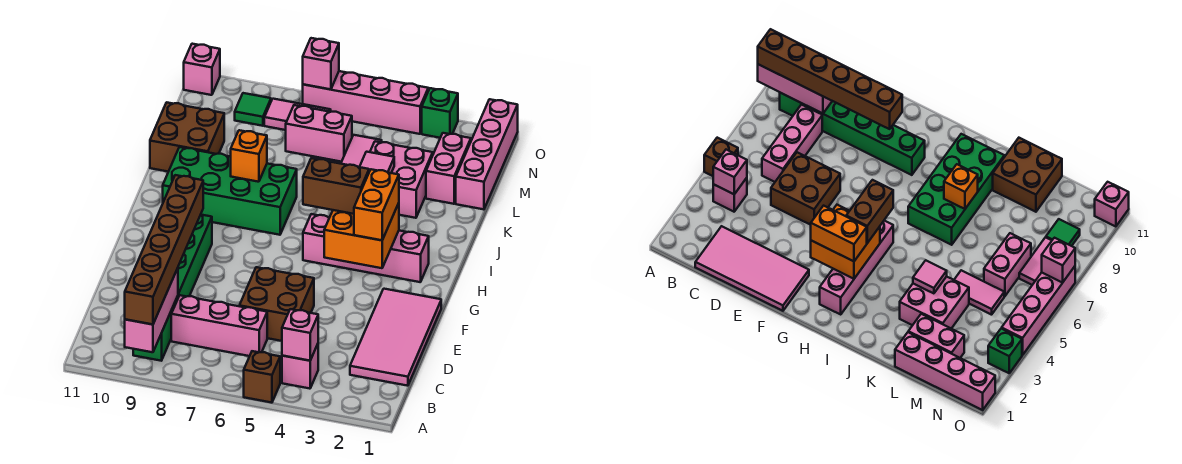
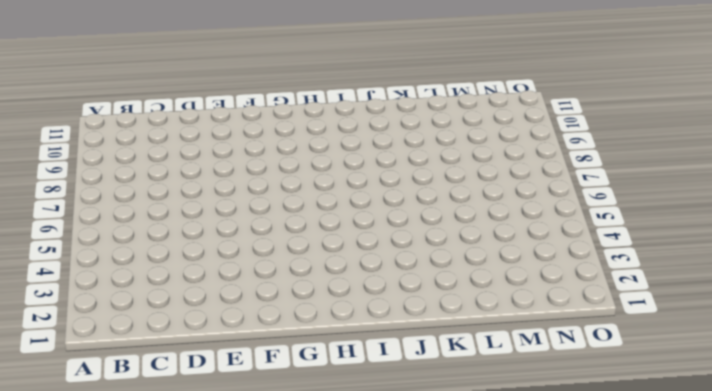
none -> brown brick A5 level 1
none -> pink brick B4 level 1
none -> green brick B9:G9 level 1

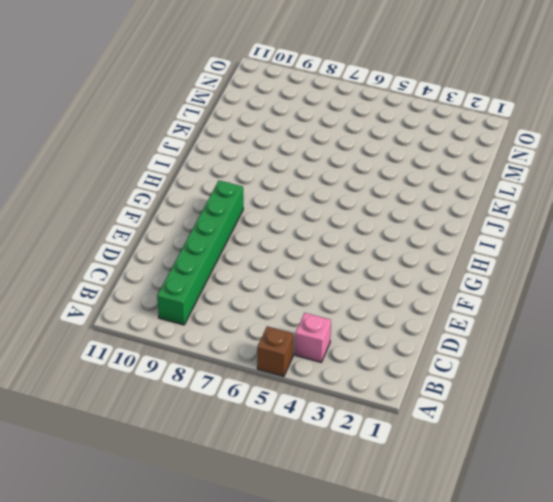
none -> pink tile C1:F2 level 1
none -> pink brick C6:C8 level 1
none -> brown brick D5:E6 level 1

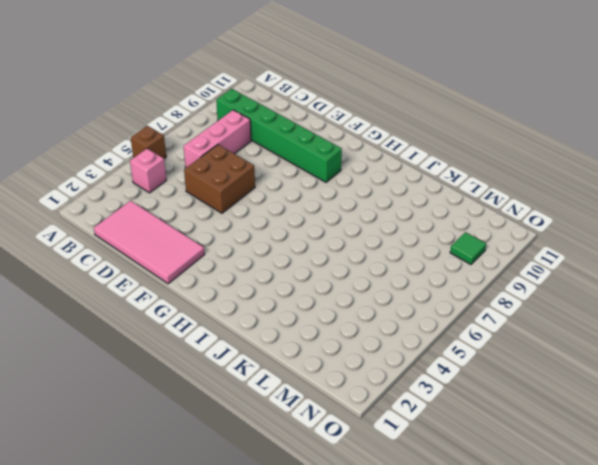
none -> pink brick H2:H5 level 1
none -> green brick I7:J10 level 1
none -> pink brick K3:L4 level 1

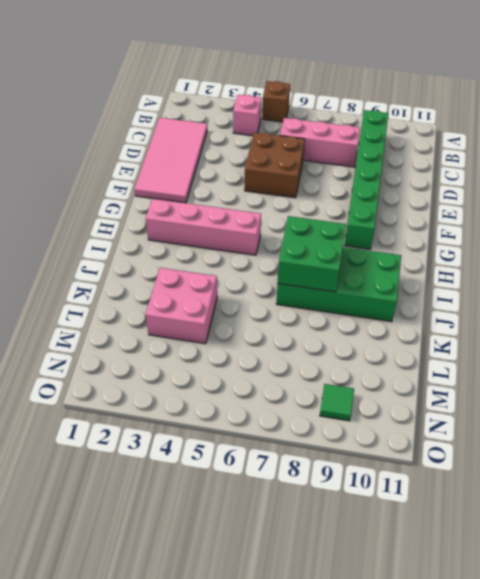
green brick I7:J8 level 2 -> orange brick J8 level 2
none -> brown brick K10:L11 level 1
none -> pink brick L1:O1 level 1
none -> pink brick L2:M2 level 1

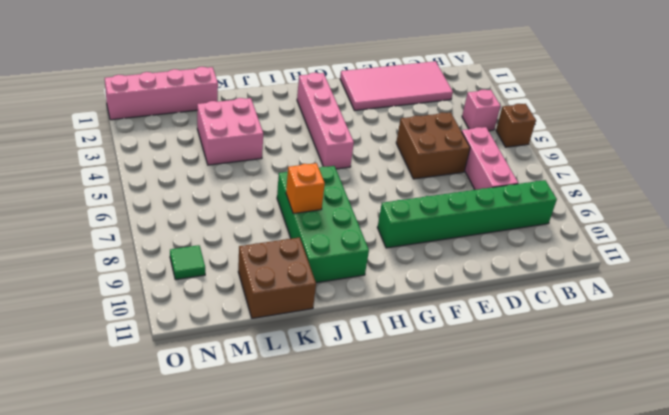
none -> pink brick L2:M2 level 1
none -> pink tile L5:M5 level 1
none -> pink brick M6:M7 level 1

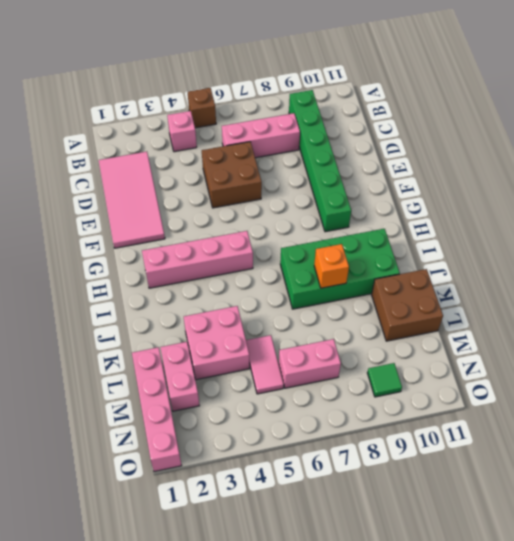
none -> pink tile N7:N8 level 1
none -> green brick O3 level 1
none -> pink brick O4:O7 level 1

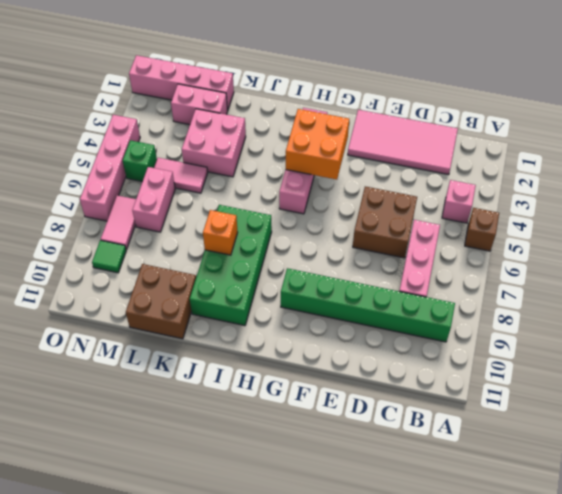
green brick N5 level 1 -> green brick O3 level 1
none -> pink brick O11 level 1
none -> pink brick A9:C9 level 2
none -> pink brick B4 level 2

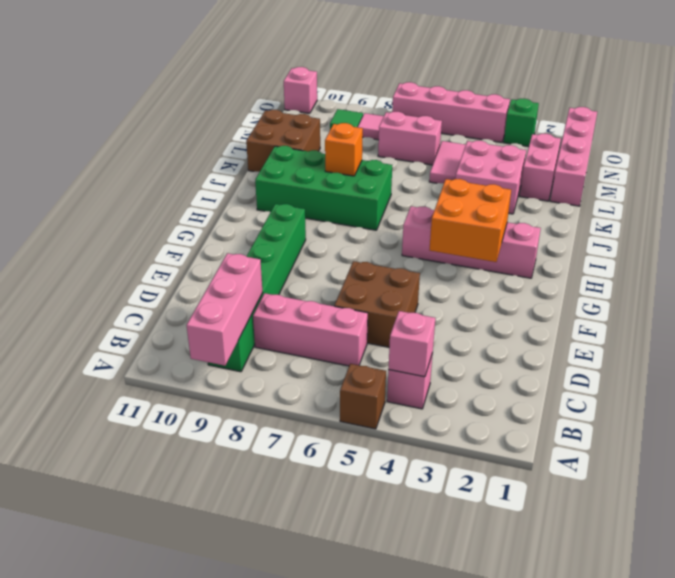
none -> pink tile C1:F2 level 1
none -> pink tile K4 level 2
none -> pink brick O7 level 2

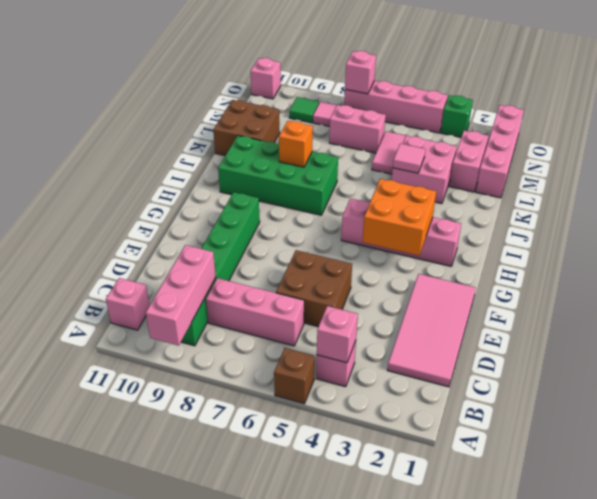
pink brick B11 level 1 -> none
none -> brown brick A9:F9 level 3
none -> orange brick G3:H3 level 3
none -> brown brick H4:H5 level 3

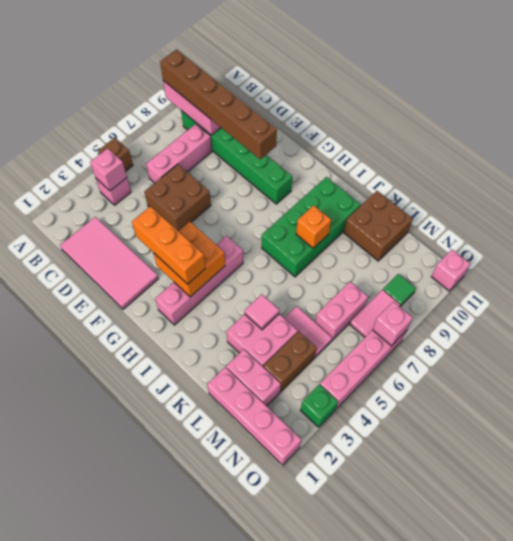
orange brick F3:H3 level 3 -> orange brick G3:H3 level 3
brown brick M3:M4 level 1 -> brown brick H4:H5 level 3

